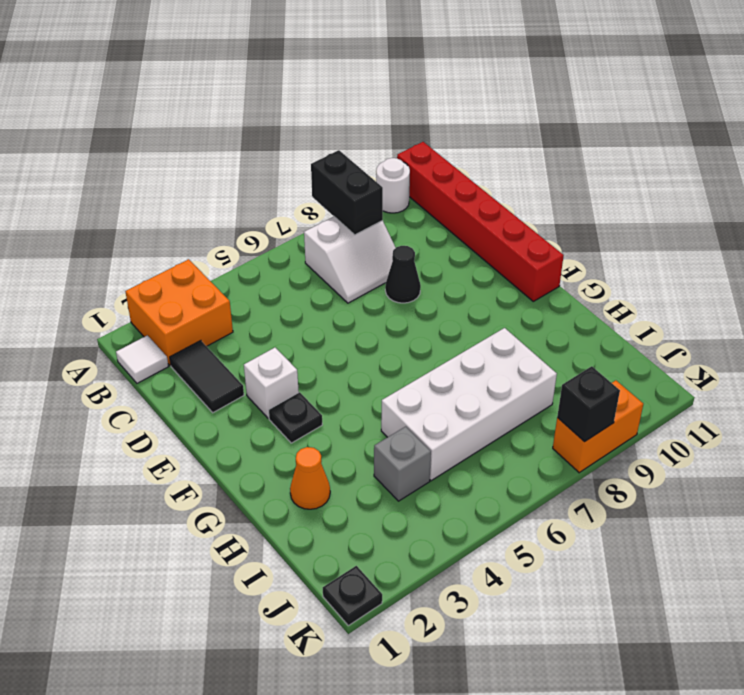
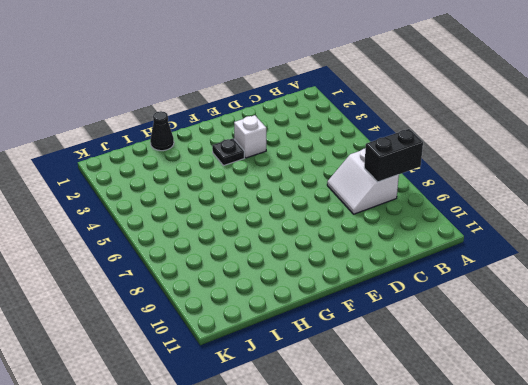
black cone H1 level 1 -> black cone D8 level 1
none -> orange brick A2:B3 level 1
none -> white round brick A10 level 1
none -> red brick A11:F11 level 1

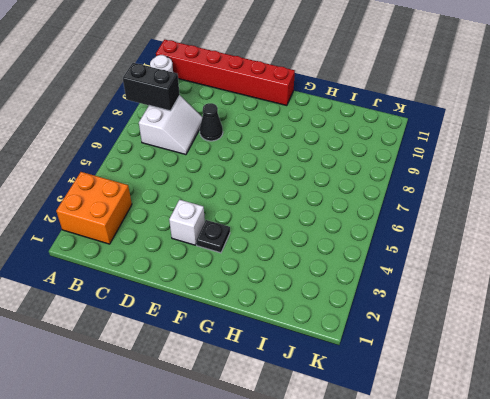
none -> white tile B1 level 1
none -> black tile C2:D2 level 1
none -> orange cone H2 level 1

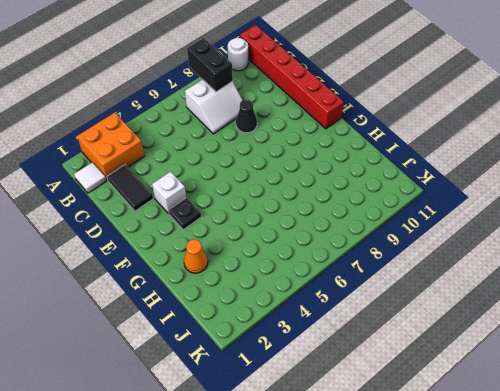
none -> white brick H5:I8 level 1
none -> grey brick I4 level 1
none -> black plate K1 level 1

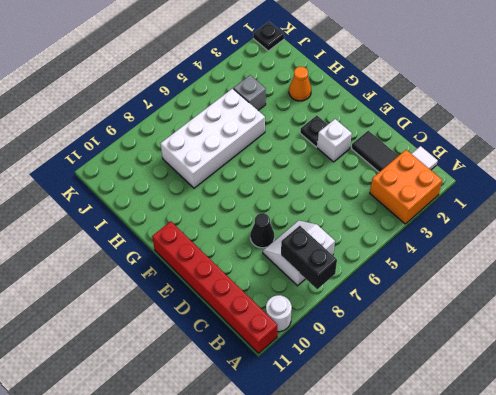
none -> orange brick K8:K9 level 1
none -> black brick K8 level 2

